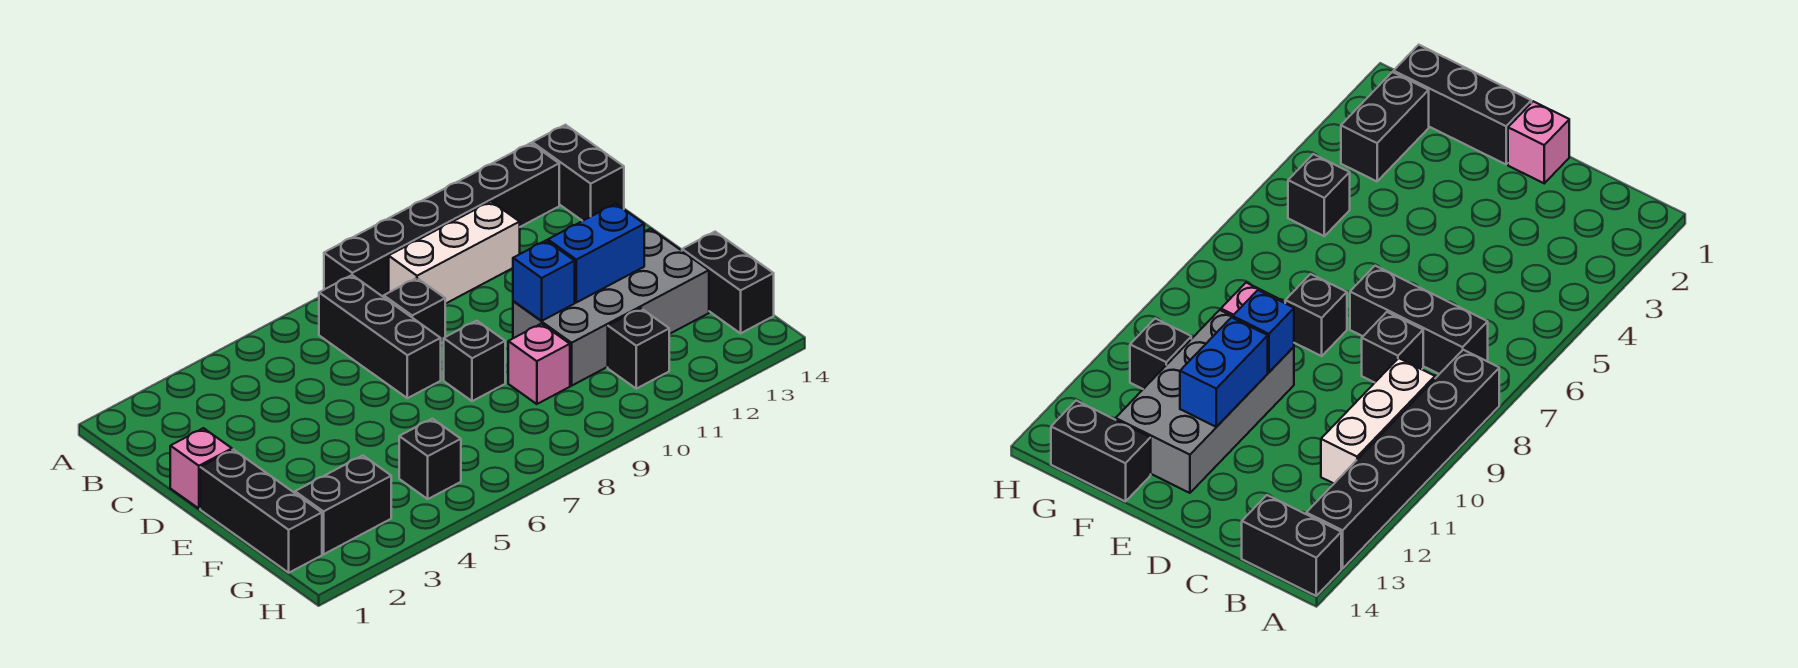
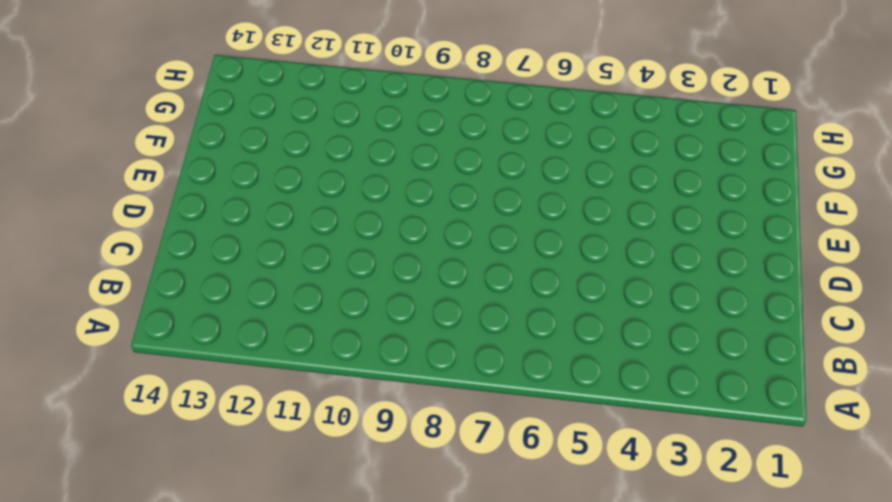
none -> black brick A8:A13 level 1
none -> black brick A14:B14 level 1
none -> black brick B7:D7 level 1

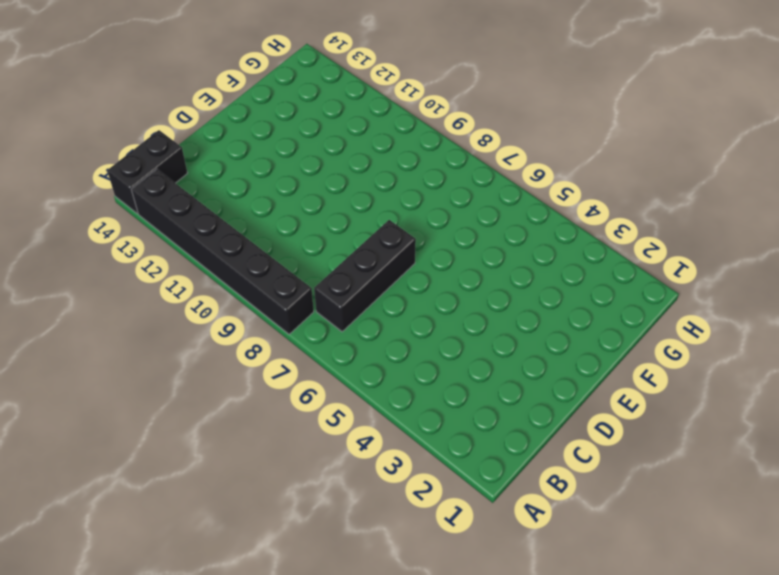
none -> white brick B9:B11 level 1
none -> black brick C8 level 1
none -> pink brick D1 level 1

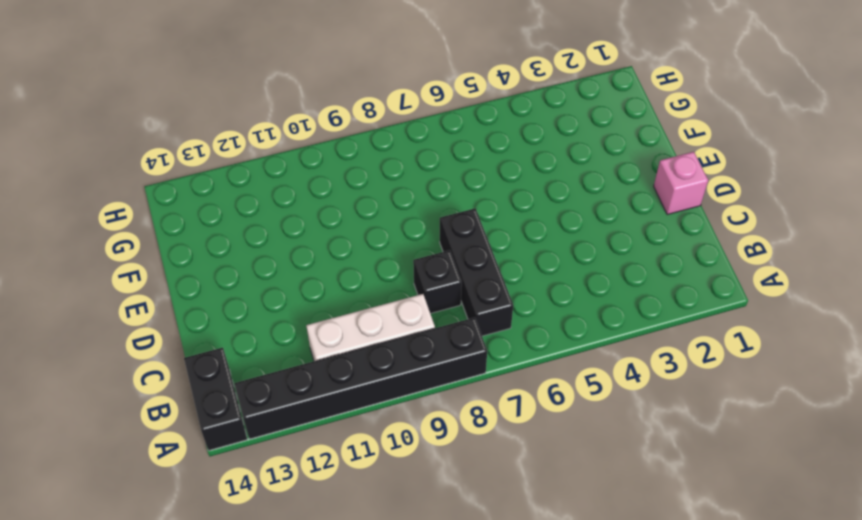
none -> black brick E1:G1 level 1
none -> black brick E8 level 1
none -> grey brick E10:F13 level 1

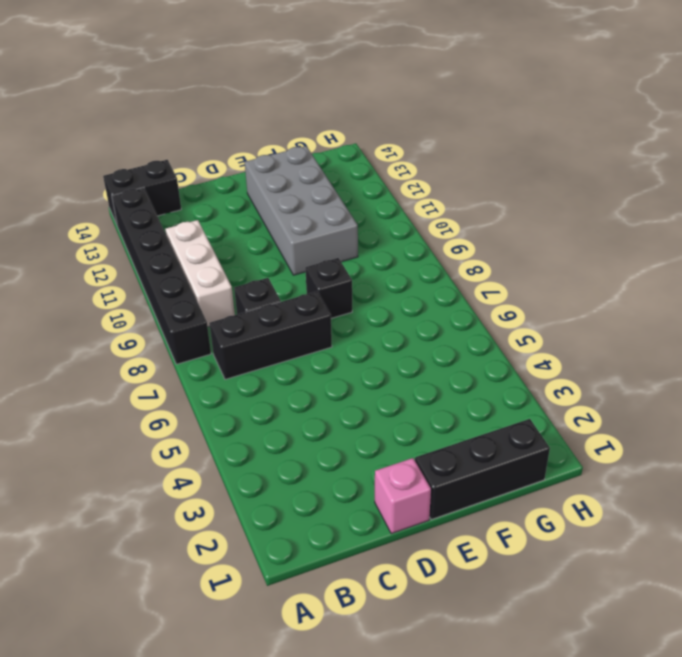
none -> pink brick F9 level 1
none -> black brick F14:G14 level 1
none -> black brick G2:G3 level 1

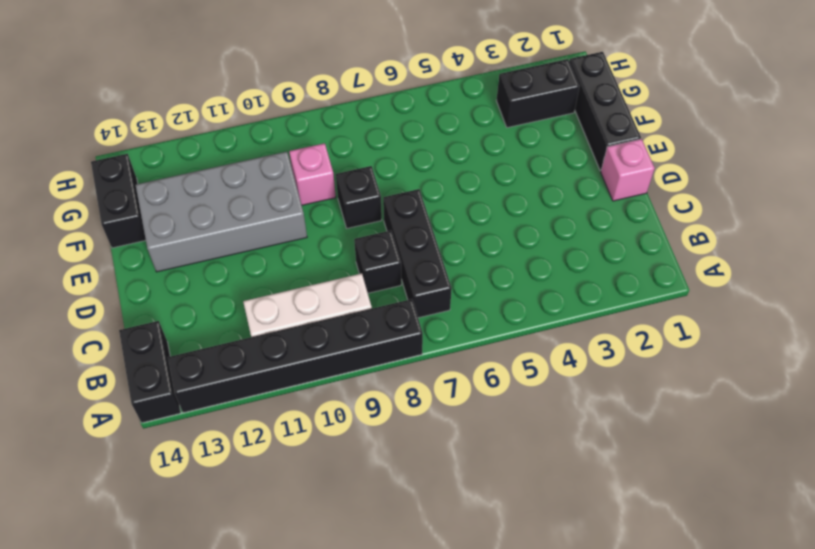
none -> black brick G5 level 1
none -> black brick G11 level 1
none -> blue brick E10 level 2

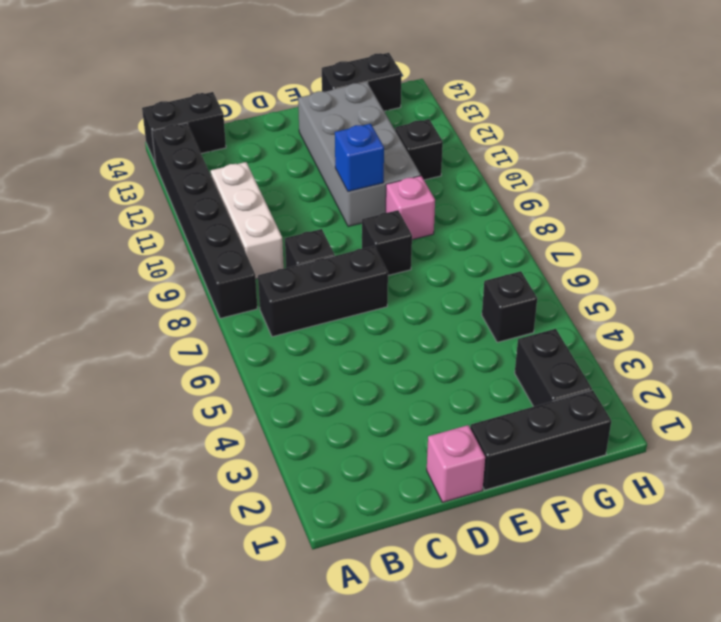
none -> blue brick E11:E12 level 2

